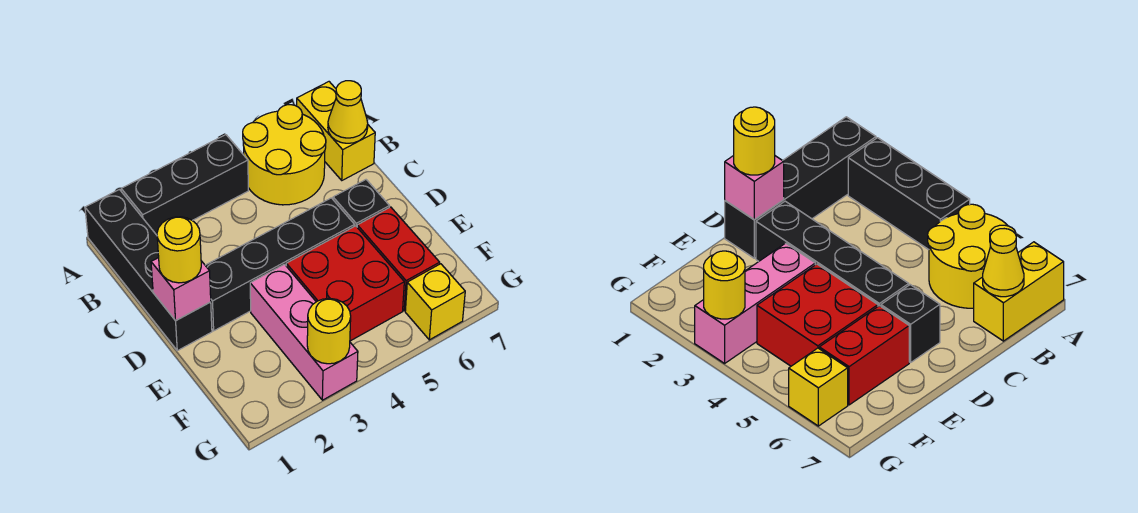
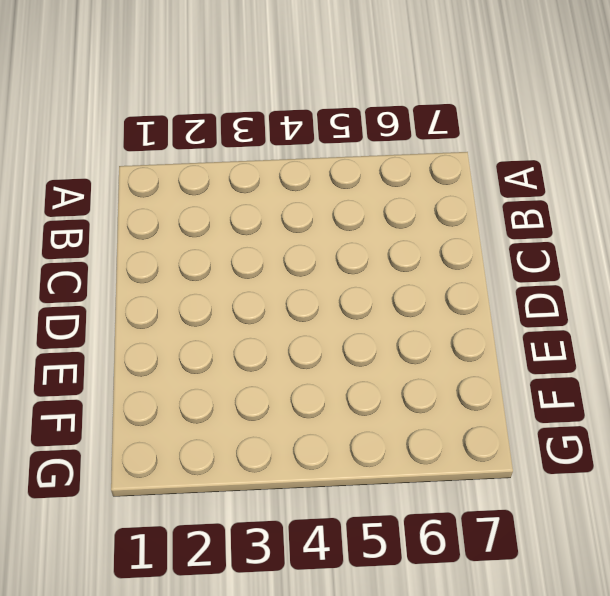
none -> black brick A1:D1 level 1
none -> black brick A2:A4 level 1
none -> yellow round brick A5:B6 level 1

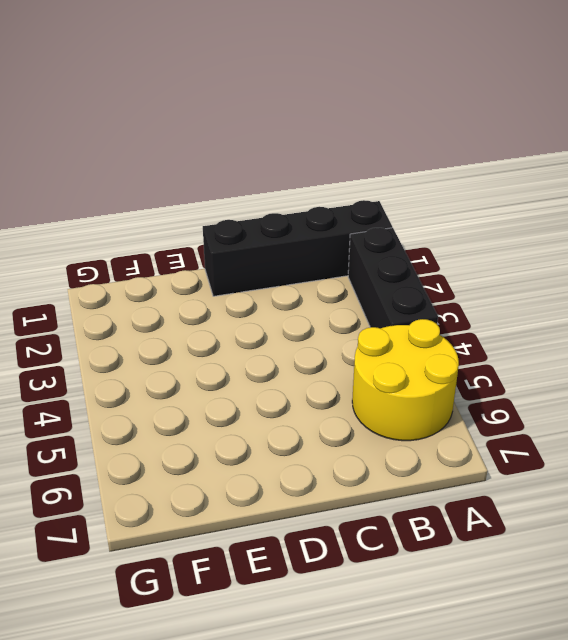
none -> yellow brick A7:B7 level 1
none -> black brick D2:D5 level 1
none -> black brick D6 level 1

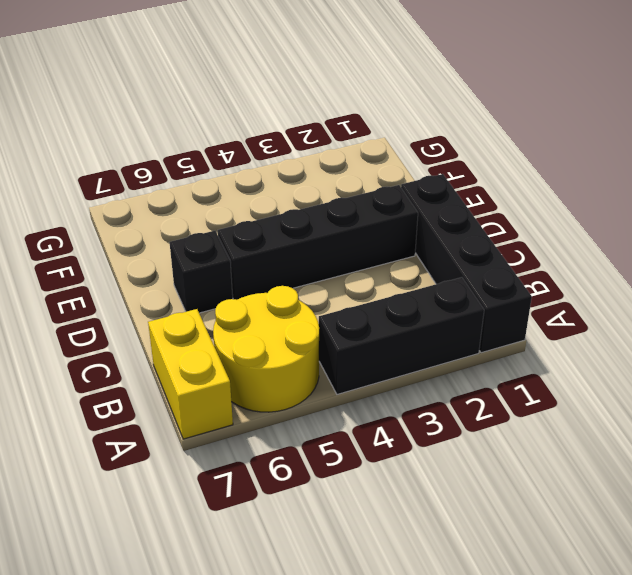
none -> pink brick E3:G3 level 1
none -> red brick E4:F5 level 1
none -> red brick E6:F6 level 1

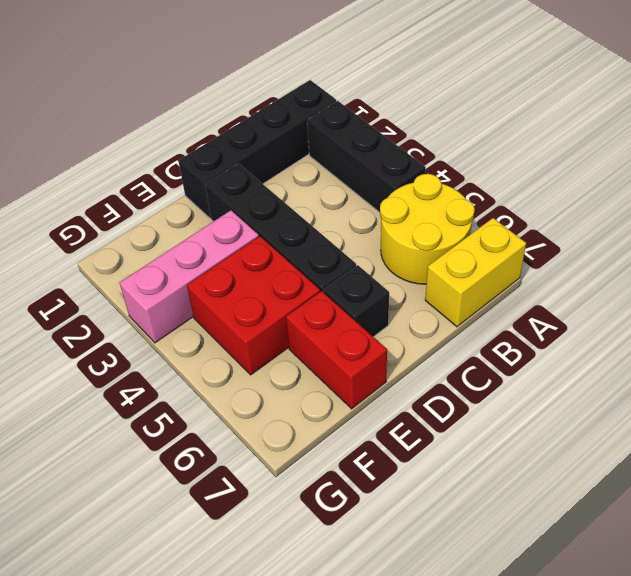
red brick E6:E7 level 1 -> red brick E6:F6 level 1
none -> yellow brick G6 level 1
none -> yellow cone B7 level 2
none -> pink brick D1 level 2

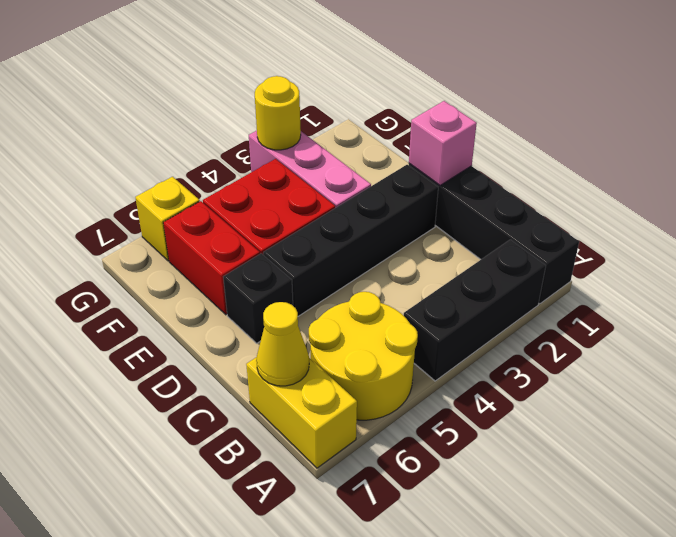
none -> yellow round brick D1 level 3

